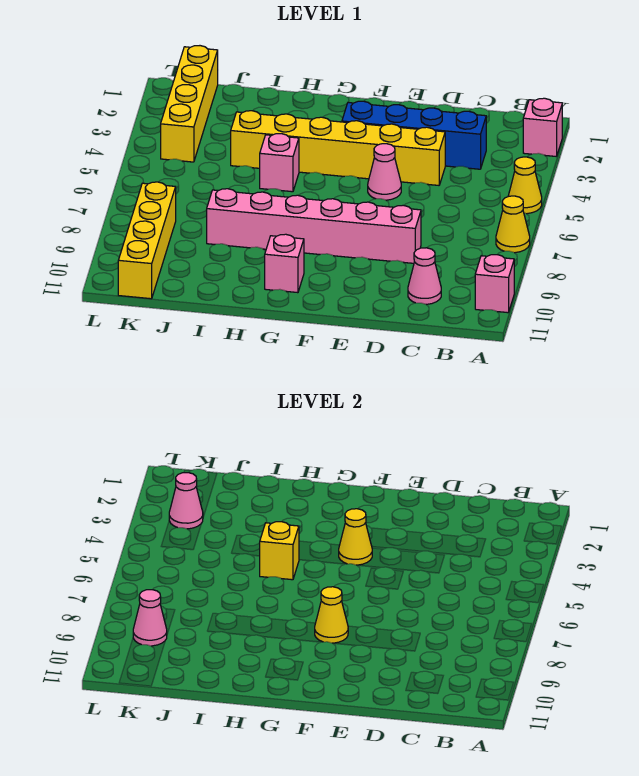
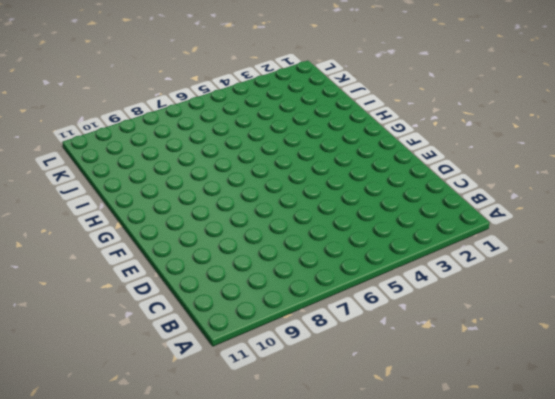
none -> pink brick A2 level 1
none -> yellow cone A5 level 1
none -> yellow cone A7 level 1

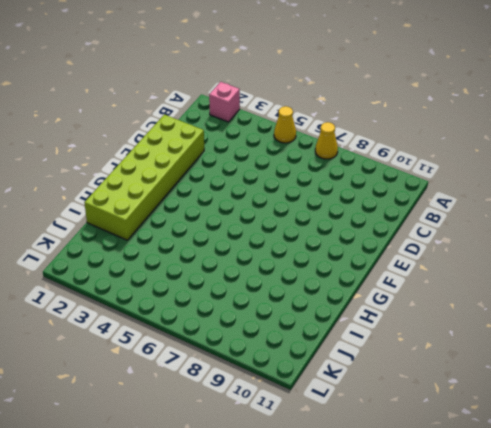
lime brick D1:I2 level 1 -> none
none -> pink brick A10 level 1
none -> blue brick C3:F3 level 1
none -> pink cone C10 level 1

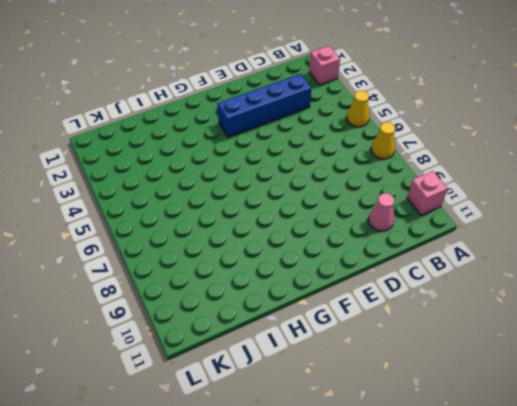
none -> yellow brick D4:I4 level 1
none -> pink brick D8:I8 level 1
none -> pink cone E5 level 1

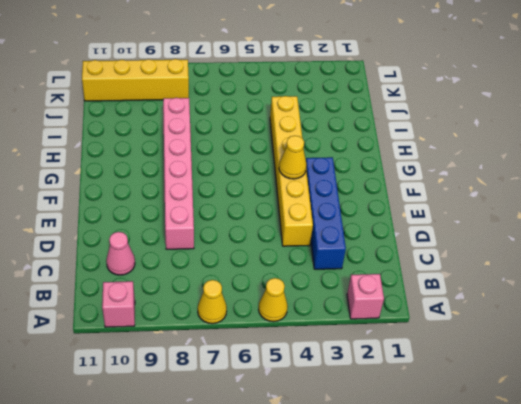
none -> pink cone E5 level 1
none -> pink brick G10 level 1
none -> pink brick H5 level 1

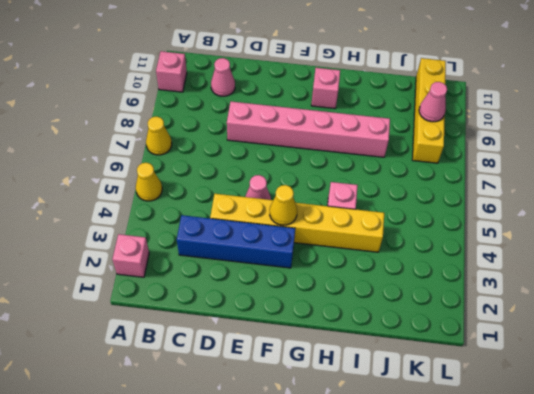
none -> yellow brick K1:K4 level 1
none -> yellow cone F8 level 2
none -> yellow brick H5 level 2

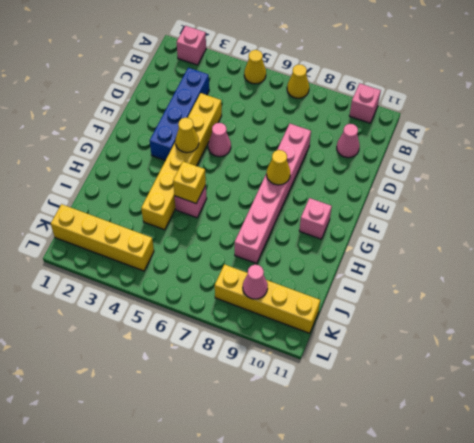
none -> pink cone K3 level 2

